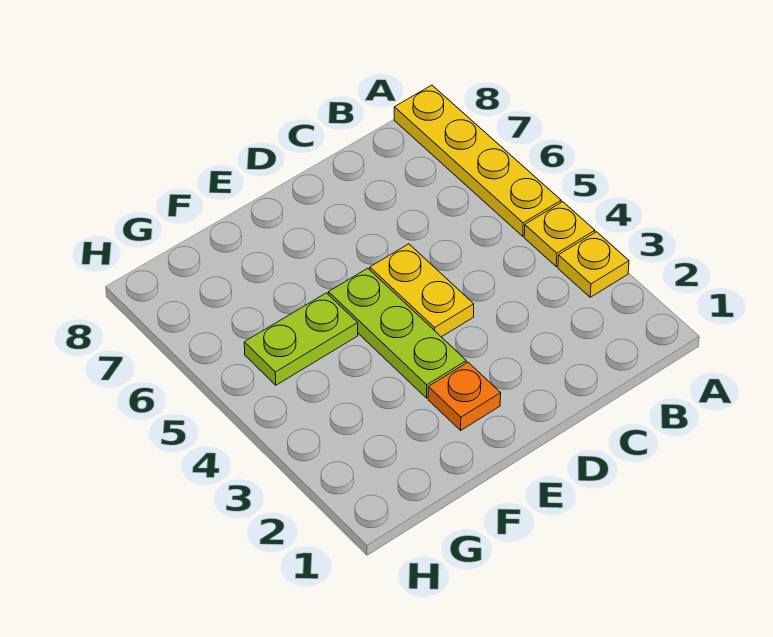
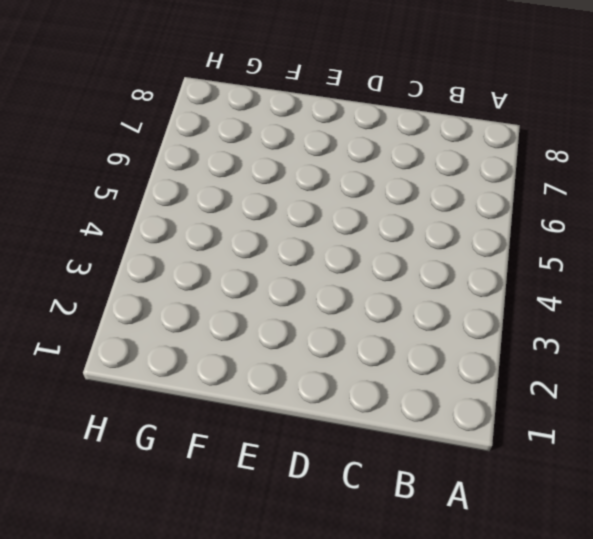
none -> yellow plate A3 level 1
none -> yellow plate A4 level 1

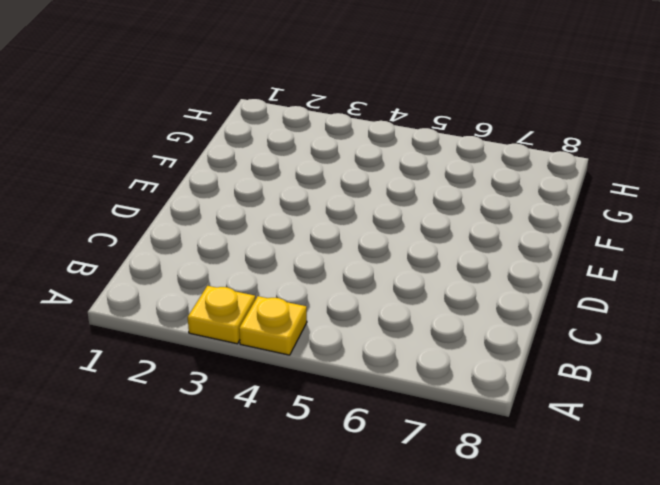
none -> yellow plate A5:A8 level 1
none -> yellow plate D4:D5 level 1

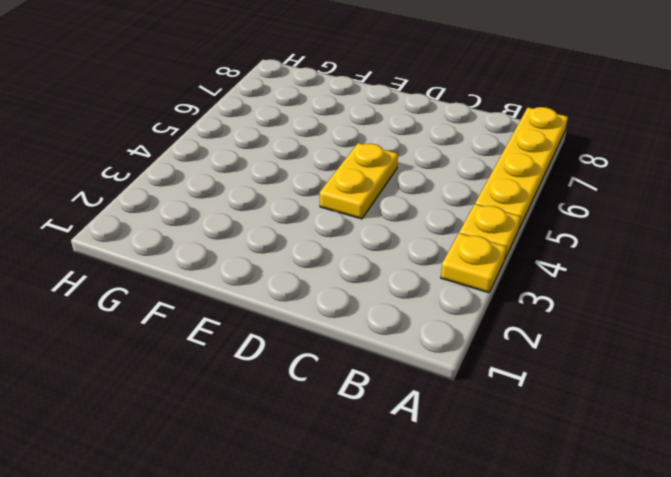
none -> orange plate E2 level 1
none -> lime plate E3:E5 level 1

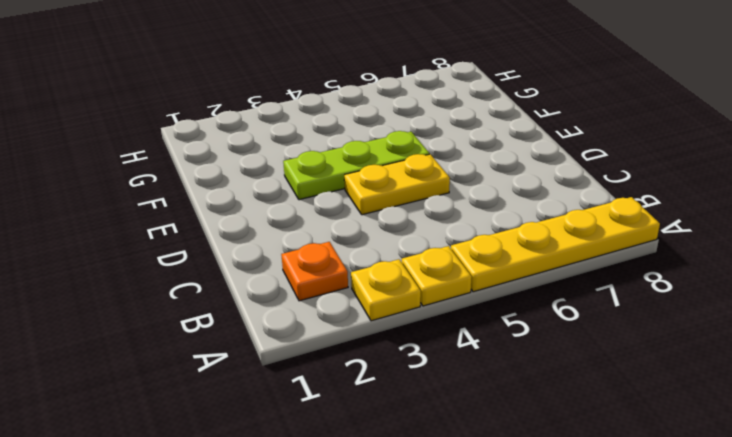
orange plate B2 level 1 -> orange plate E2 level 1
none -> lime plate F5:G5 level 1

